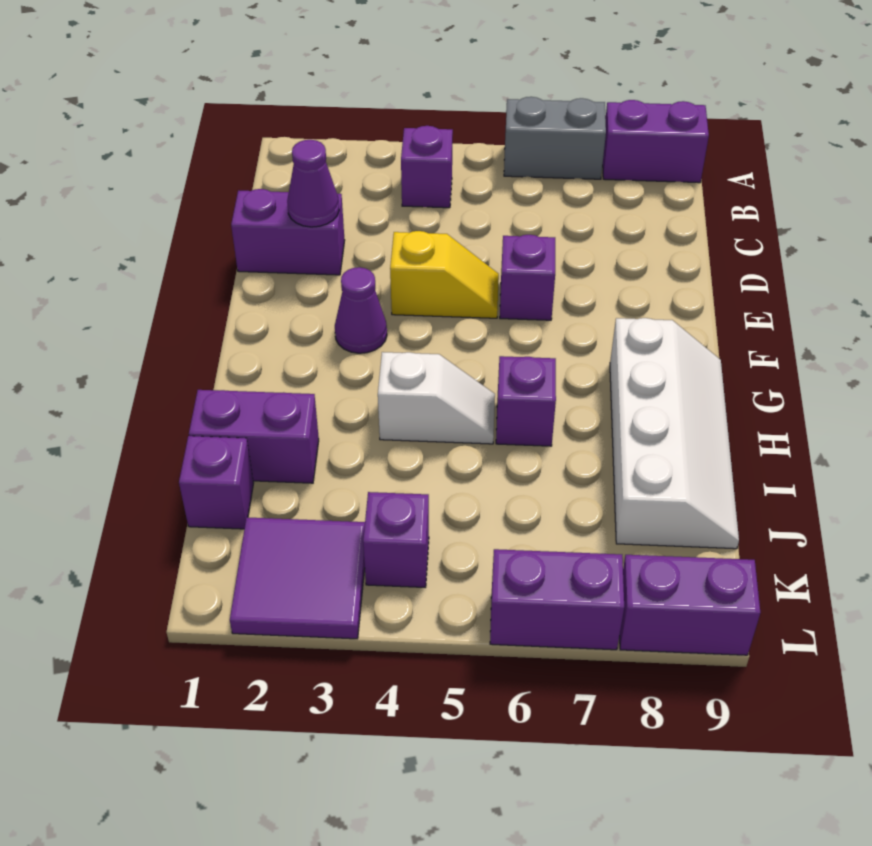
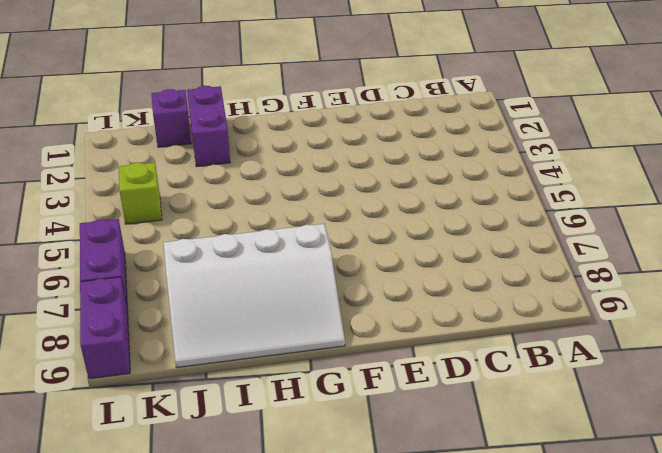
white slope G7:J9 level 1 top 7 -> white slope G8:J9 level 1 top 8
lime brick K4 level 1 -> purple brick K4 level 1
none -> grey brick A6:A7 level 1
none -> purple brick A8:A9 level 1
none -> purple brick B4 level 1

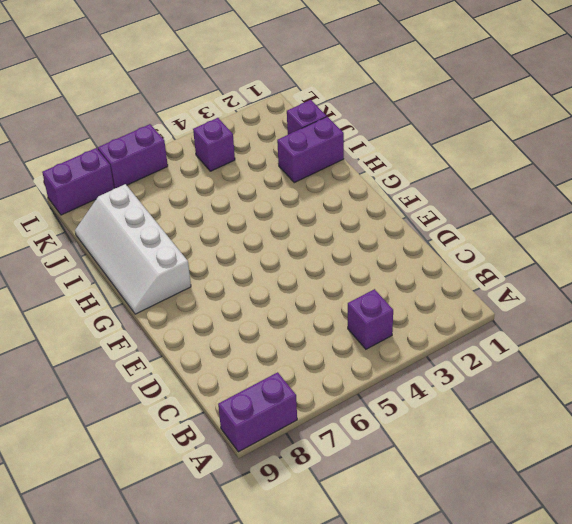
none -> grey brick A6:A7 level 1
none -> purple brick D1:D2 level 1
none -> yellow slope E4:E5 level 1 top 4

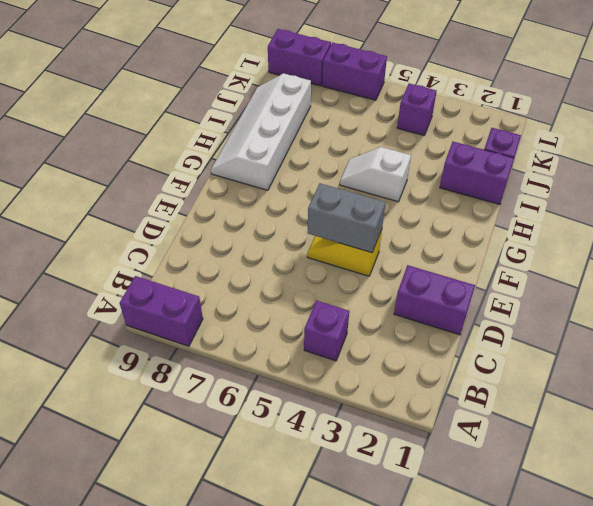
grey brick E4:E5 level 2 -> grey brick A6:A7 level 1
none -> purple brick E6 level 1
none -> purple cone F3 level 1
none -> purple brick H6 level 1

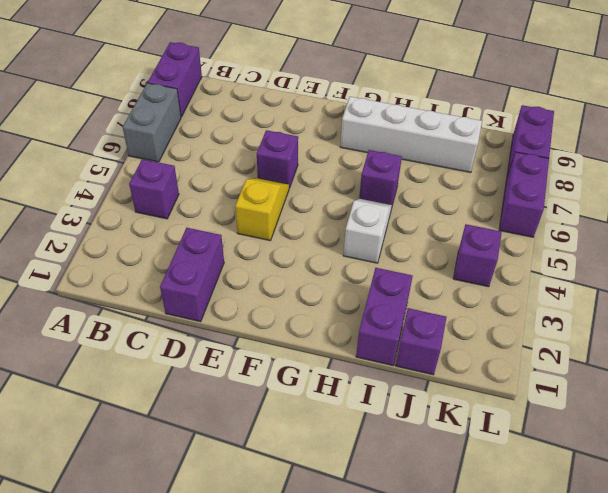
none -> purple cone F3 level 1
none -> purple tile K2:L3 level 1
none -> purple cone D2 level 2

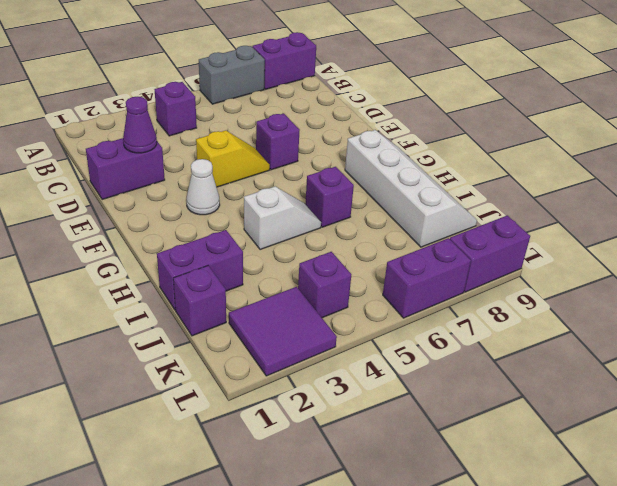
white cone F3 level 1 -> purple cone F3 level 1

